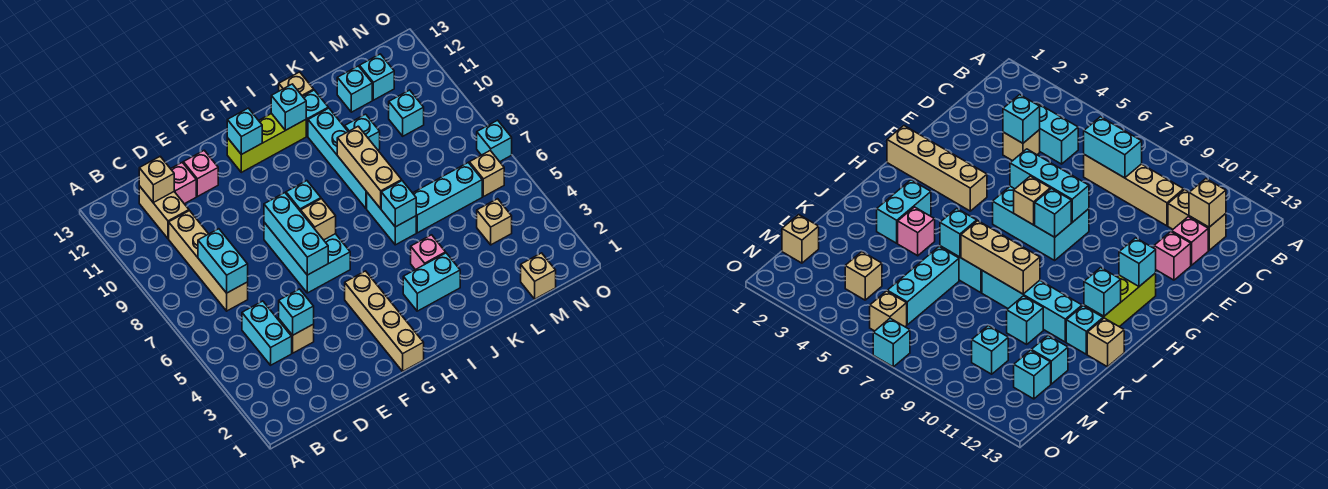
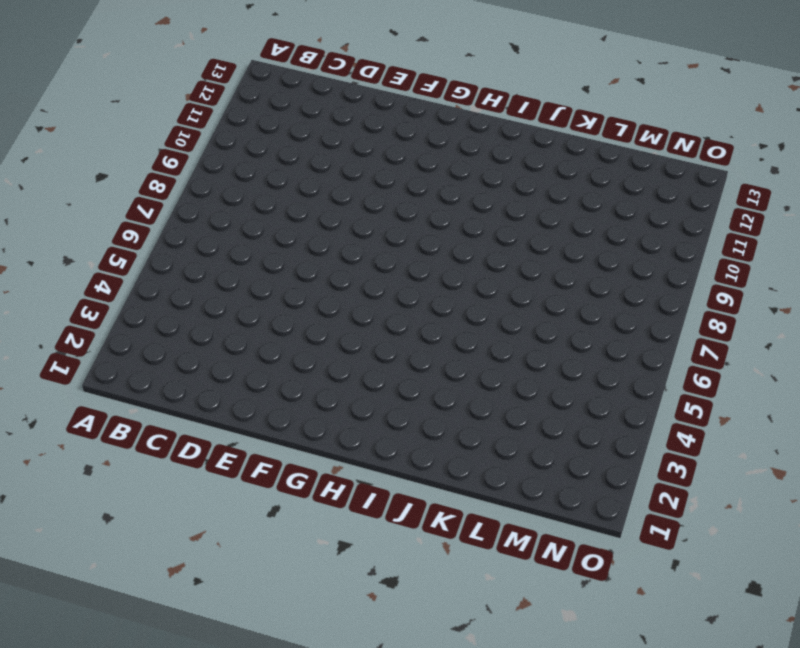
none -> cyan brick C4:C5 level 1
none -> tan brick C7:C10 level 1
none -> tan brick C11:C12 level 1
none -> tan brick D4 level 1

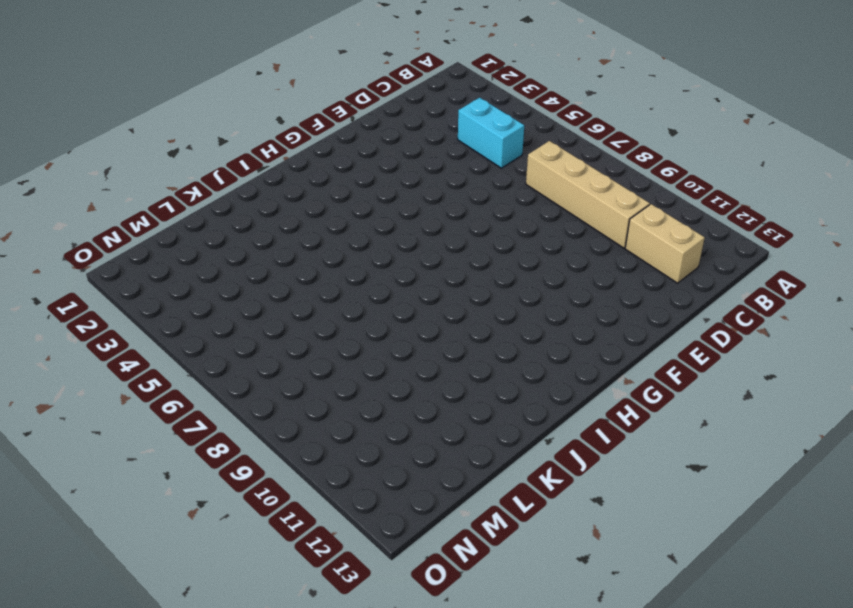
none -> tan brick D4 level 1
none -> pink brick D12 level 1
none -> pink brick E12 level 1
none -> cyan brick F6:G8 level 1

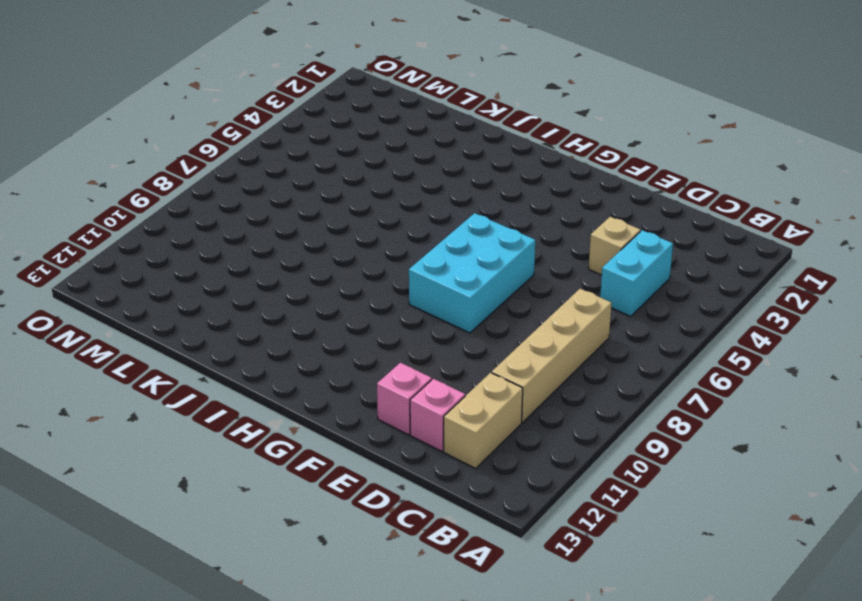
none -> tan brick G1:G4 level 1
none -> lime brick G12:I12 level 1
none -> cyan brick I3:J3 level 1
none -> pink brick J4 level 1

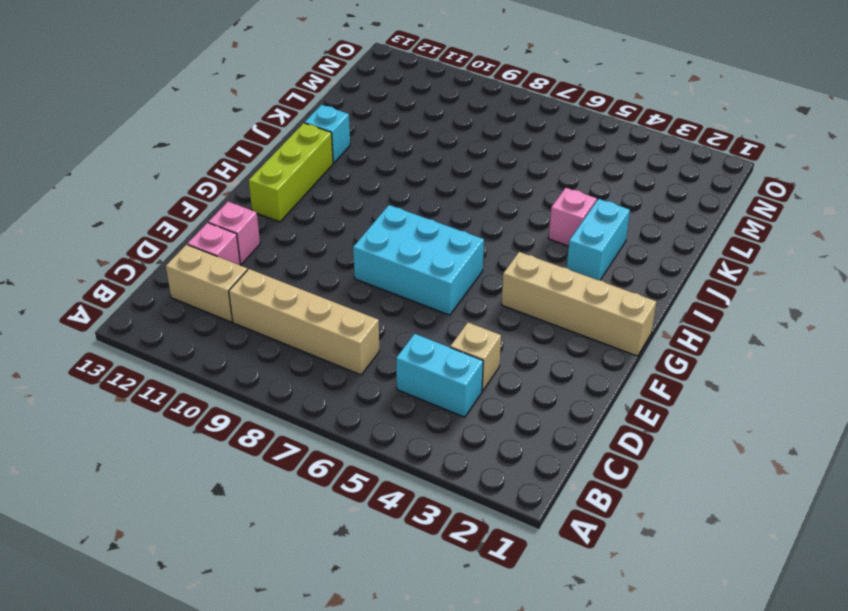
none -> cyan brick J6:J7 level 1
none -> cyan brick J8:J11 level 1
none -> tan brick J13 level 1
none -> cyan brick K6:M6 level 1

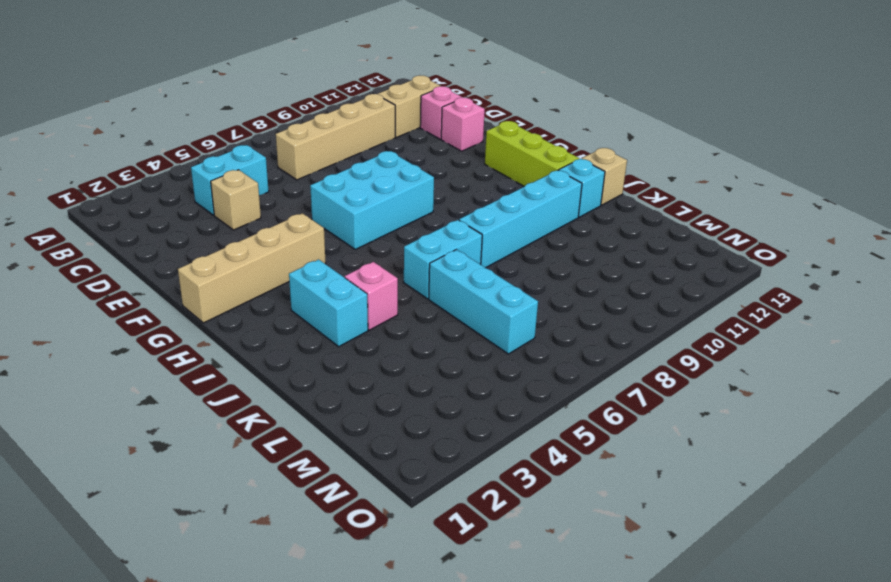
none -> cyan brick K10 level 1
none -> cyan brick L12 level 1
none -> tan brick M1 level 1
none -> tan brick M4 level 1

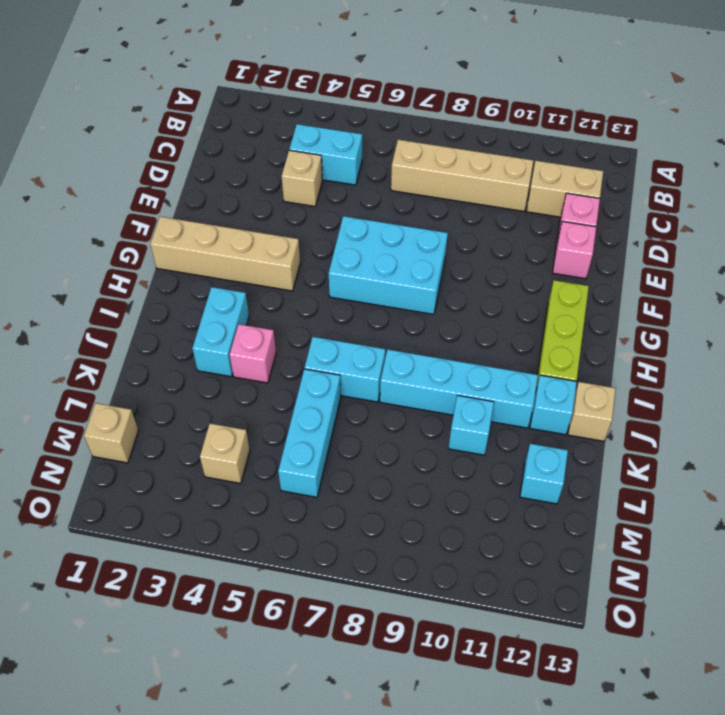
none -> cyan brick M10 level 1
none -> cyan brick M12 level 1
none -> tan brick N6 level 1
none -> cyan brick O7 level 1

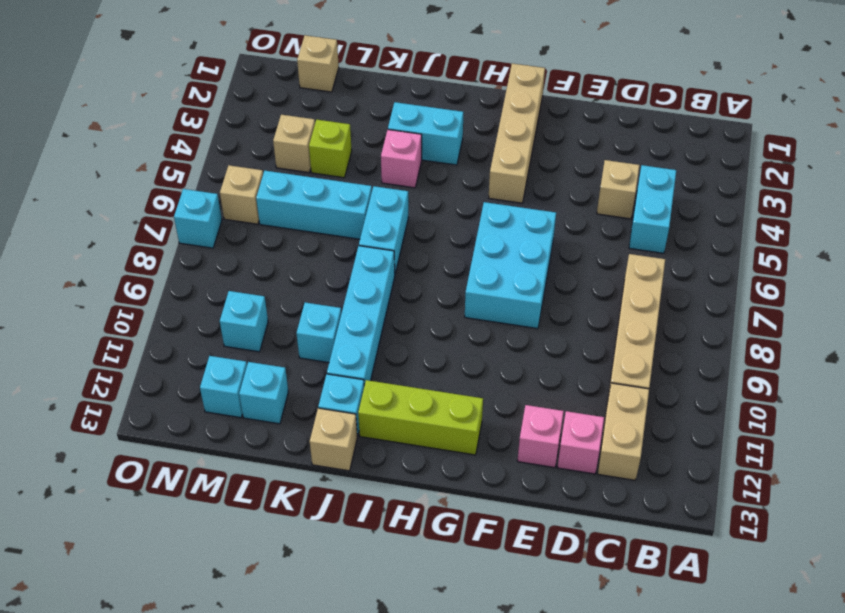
lime brick L4 level 1 -> none
none -> cyan brick C7:C8 level 2
none -> tan brick C12 level 2
none -> cyan brick D4 level 2
none -> cyan brick F6:F8 level 2

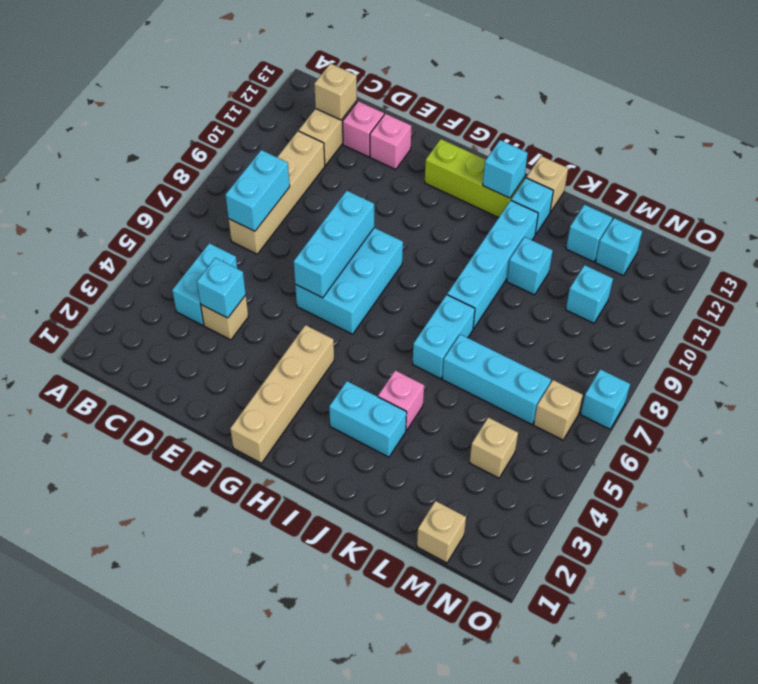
none -> tan brick G7 level 2
none -> cyan brick G8 level 2
none -> cyan brick G12 level 2
none -> cyan brick J6 level 2

